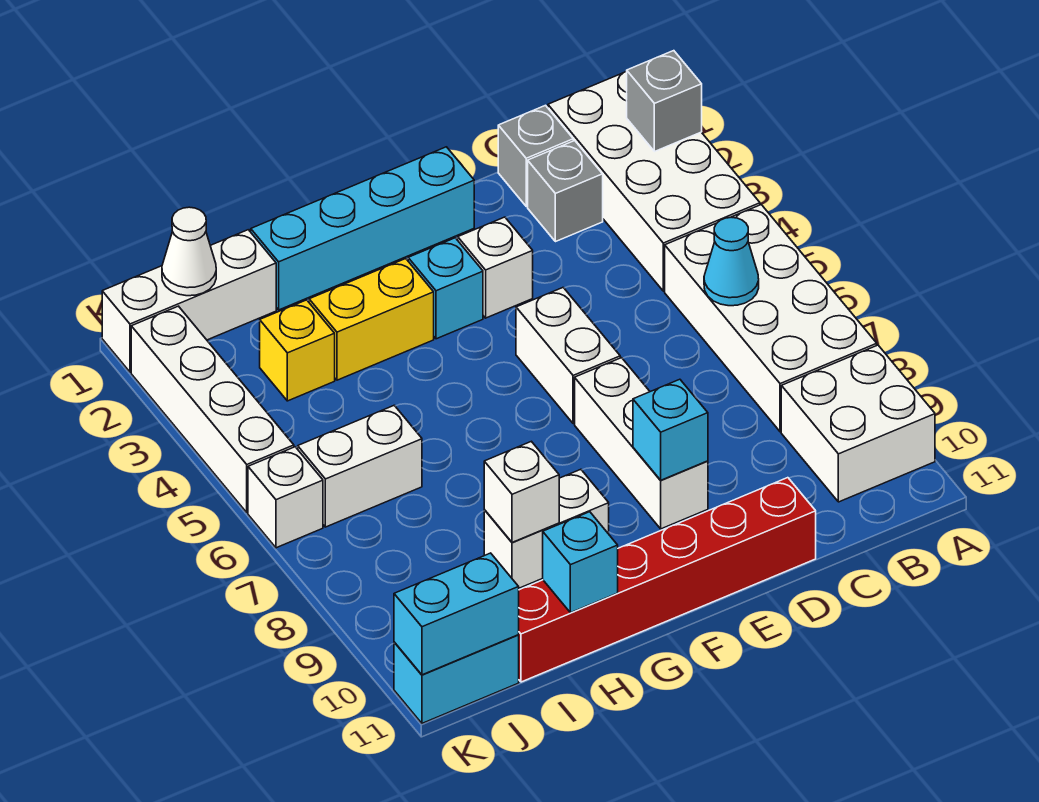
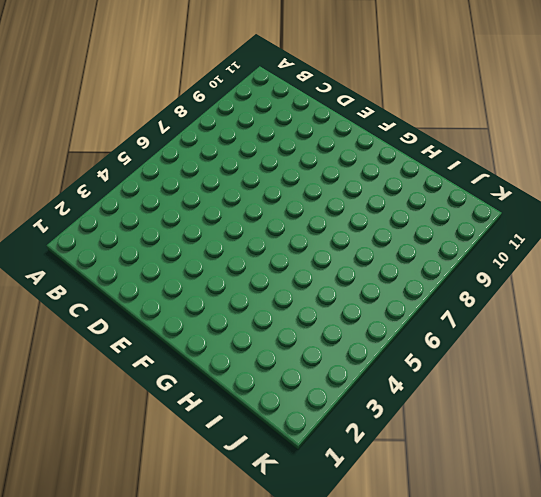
none -> white brick A1:B4 level 1
none -> white brick A5:B8 level 1
none -> white brick A9:B10 level 1

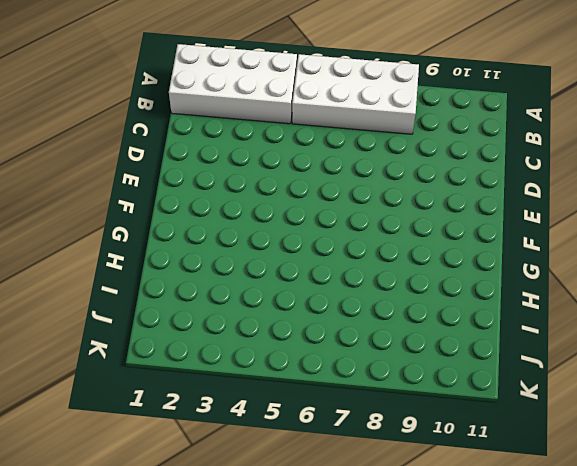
none -> white brick A9:B10 level 1
none -> grey brick C1 level 1
none -> grey brick C2 level 1

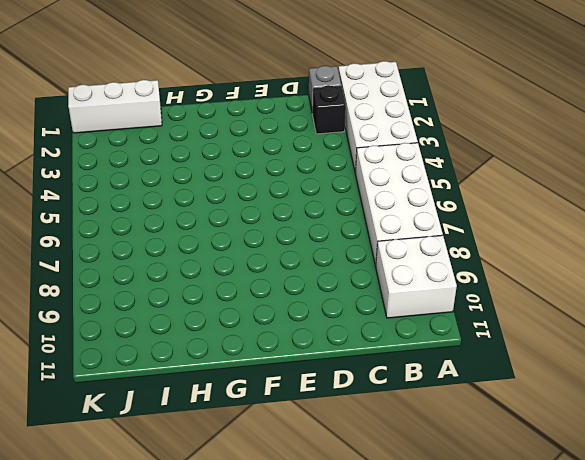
black brick C2 level 1 -> grey brick C2 level 1
none -> red brick D11:I11 level 1
none -> cyan brick E1:H1 level 1
none -> white brick E3 level 1

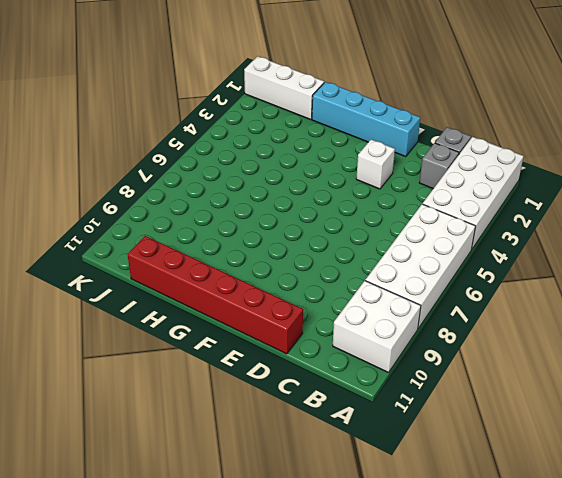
none -> white brick E5:E6 level 1
none -> white brick E7:E9 level 1
none -> cyan brick F3 level 1

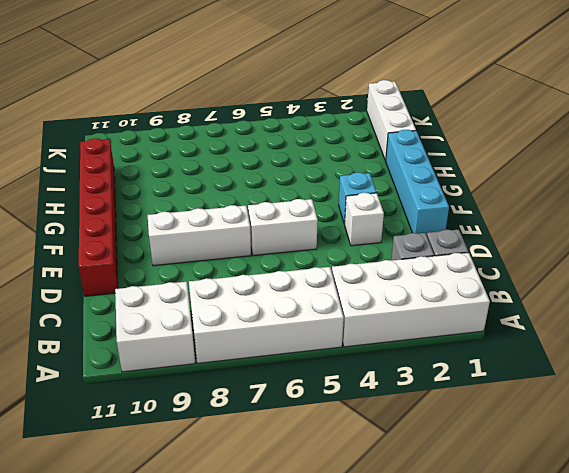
none -> yellow brick G3:H3 level 1
none -> white brick G9:H9 level 1
none -> yellow brick I3 level 1

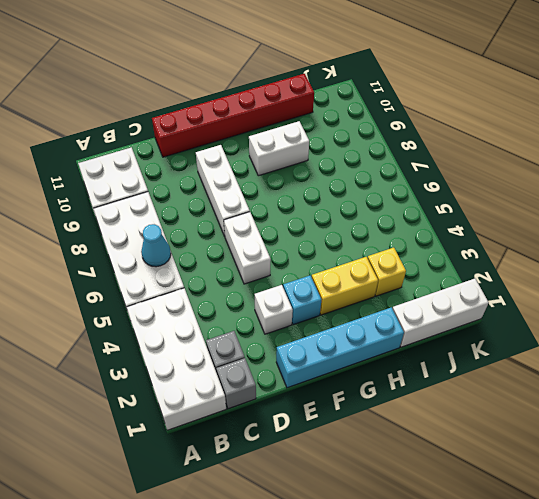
none -> white brick I6:J6 level 1
none -> cyan brick J11:K11 level 1
none -> white brick K2:K5 level 1

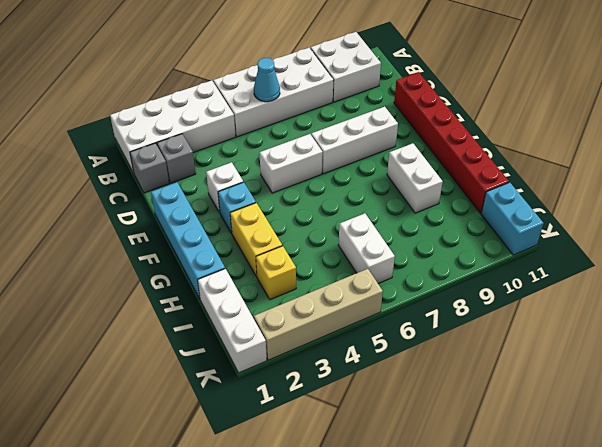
tan brick K2:K5 level 1 -> white brick K2:K5 level 1
none -> white brick K6 level 1
none -> grey brick A2 level 2
none -> cyan brick E9 level 2

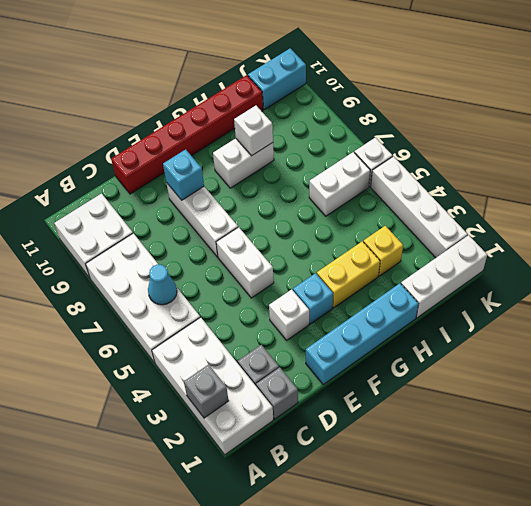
none -> cyan brick H11 level 2
none -> white cone J1 level 2
none -> cyan brick J11:K11 level 2

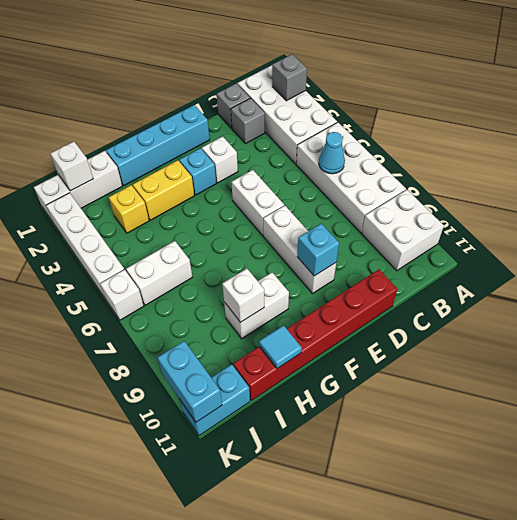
cyan tile H11 level 2 -> cyan brick H11 level 2
white brick J1 level 2 -> white cone J1 level 2
cyan brick K10:K11 level 2 -> cyan brick J11:K11 level 2

